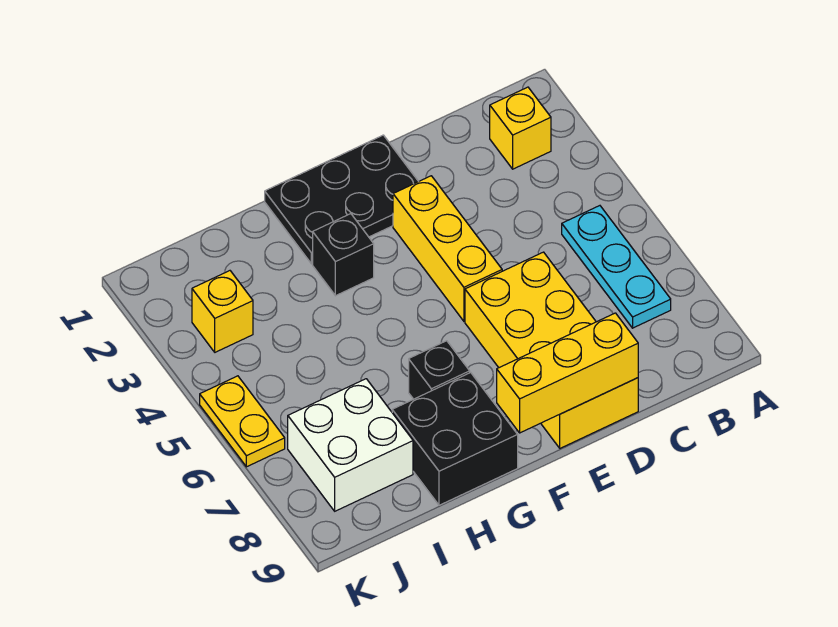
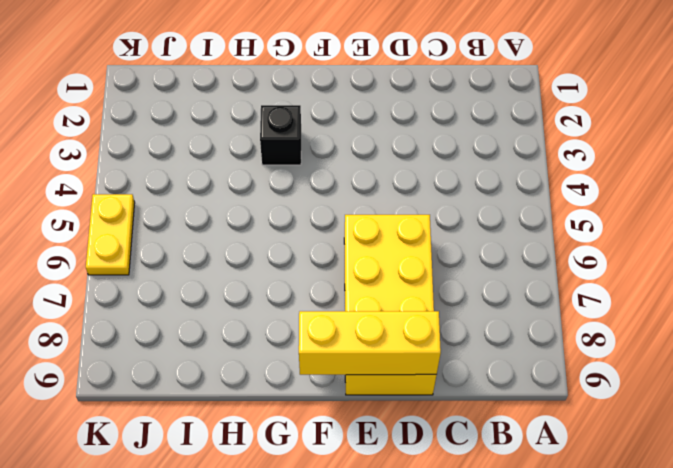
none -> yellow brick B2 level 1
none -> cyan plate B5:B7 level 1
none -> black plate E1:G2 level 1

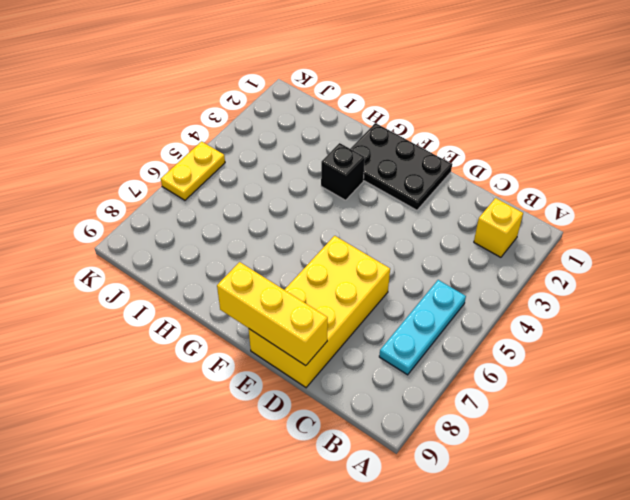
none -> yellow brick E3:E5 level 1
none -> black brick G7 level 1
none -> black brick G8:H9 level 1

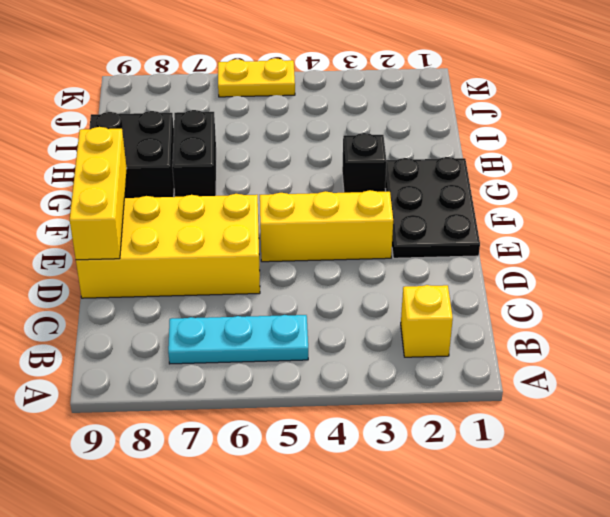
black brick G7:H7 level 1 -> black brick G7 level 1
none -> white brick I7:J8 level 1
none -> yellow brick J3 level 1

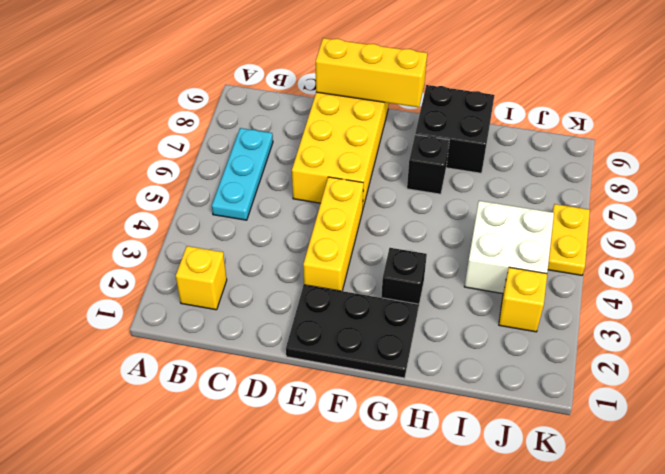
white brick I4:J5 level 1 -> white brick I7:J8 level 1

